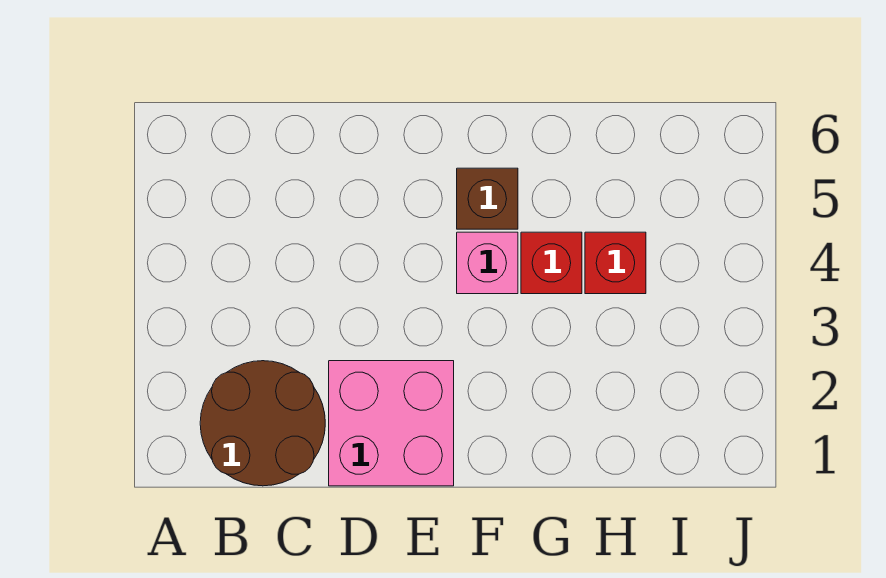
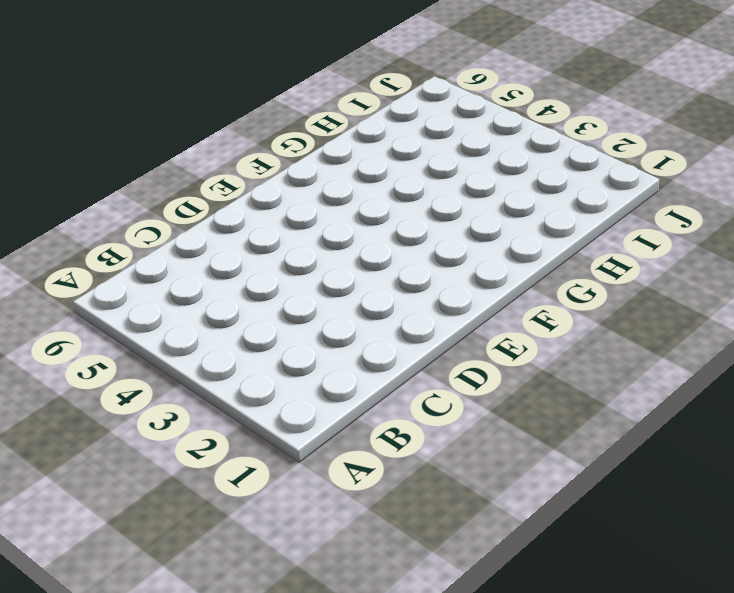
none -> brown round brick B1:C2 level 1
none -> pink brick D1:E2 level 1

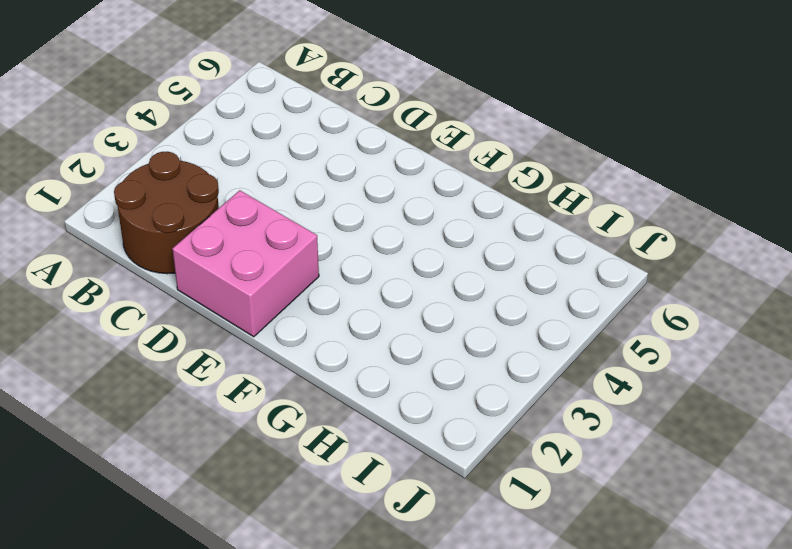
none -> pink brick F4 level 1
none -> brown brick F5 level 1

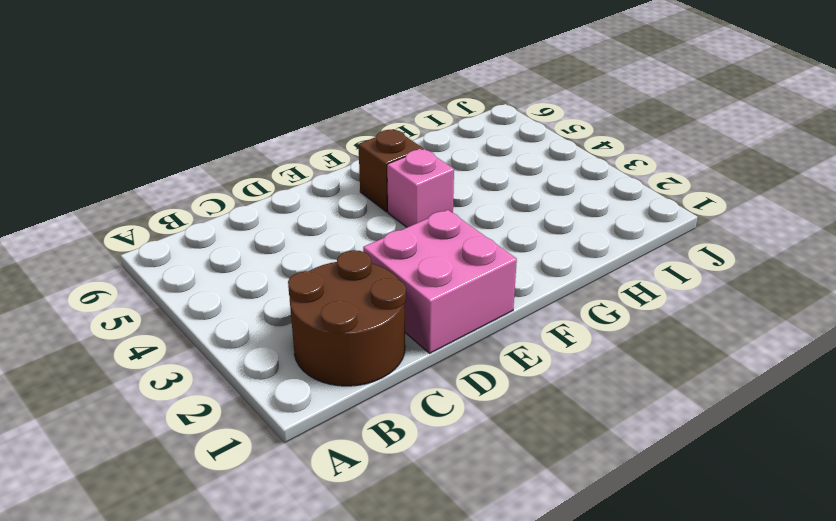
none -> red brick G4 level 1
none -> red brick H4 level 1

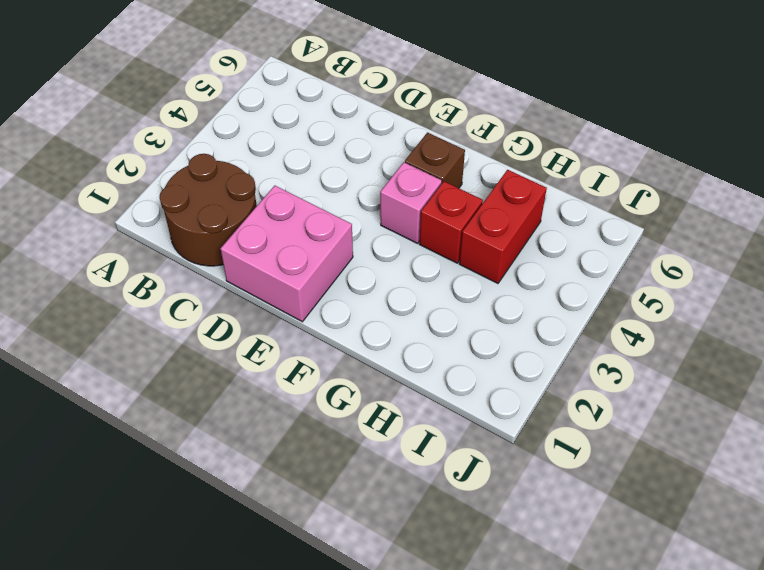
red brick H4:H5 level 1 -> red brick H4 level 1

